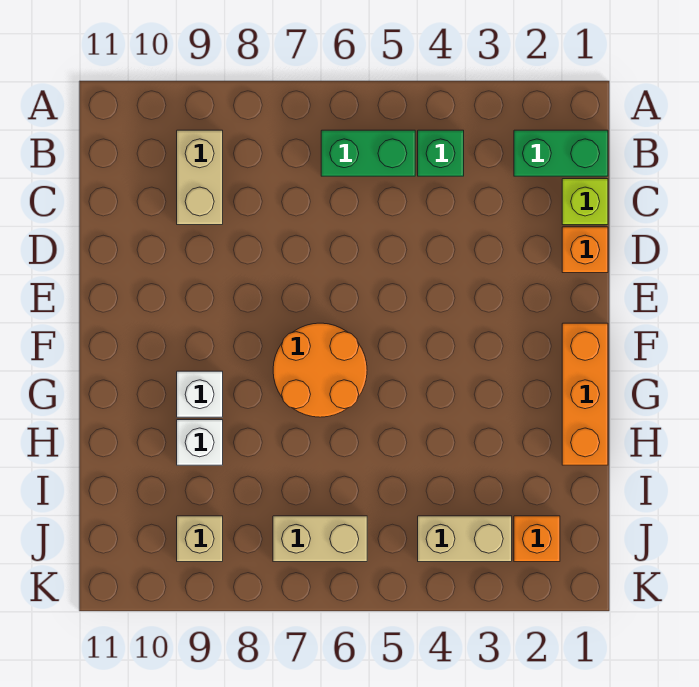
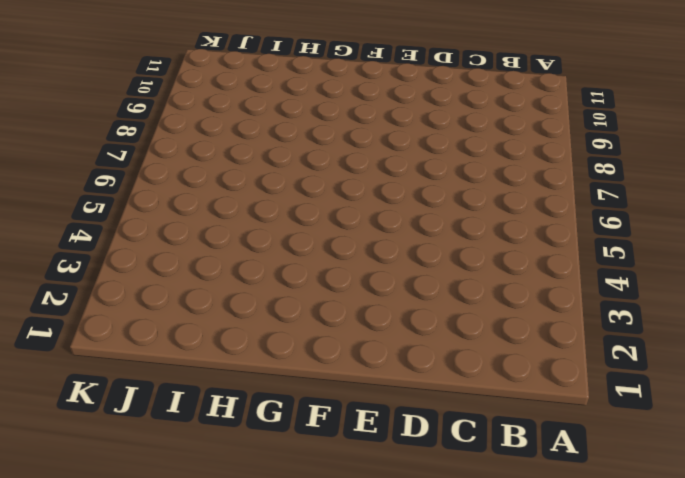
none -> green brick B1:B2 level 1
none -> green brick B4 level 1
none -> green brick B5:B6 level 1

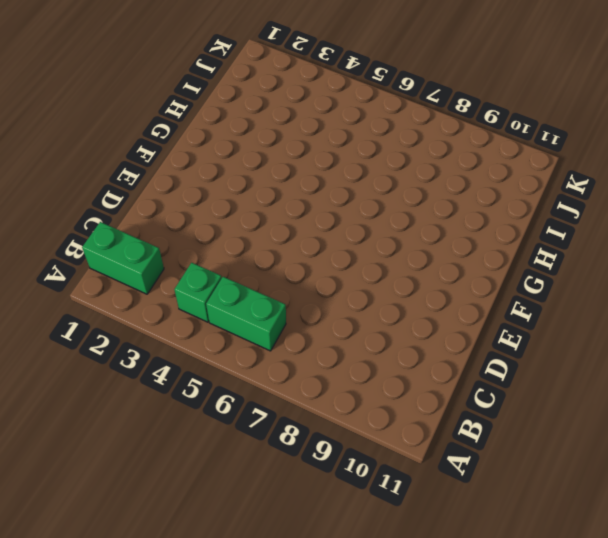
none -> tan brick B9:C9 level 1
none -> lime brick C1 level 1
none -> orange brick D1 level 1

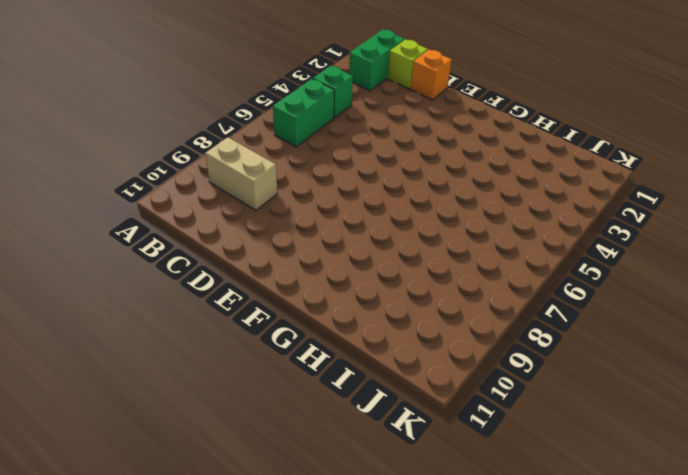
none -> orange brick F1:H1 level 1
none -> orange round brick F6:G7 level 1
none -> white brick G9 level 1

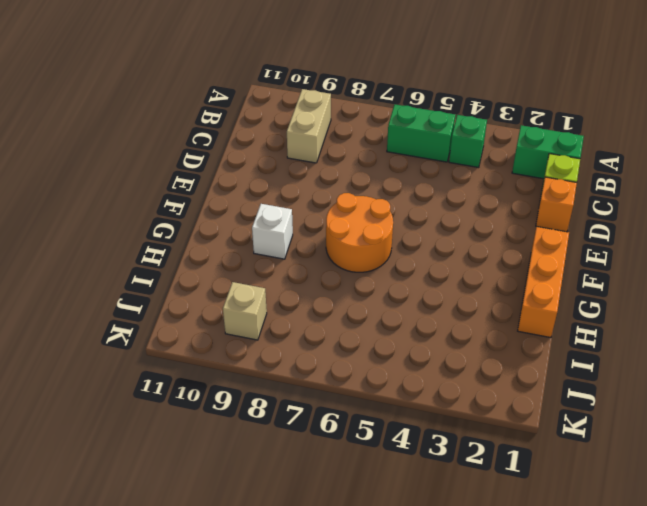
none -> white brick H9 level 1
none -> orange brick J2 level 1
none -> tan brick J3:J4 level 1

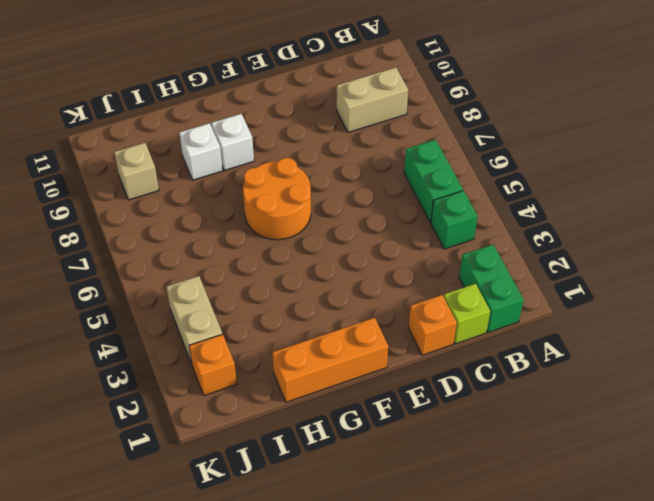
none -> tan brick J6:J7 level 1

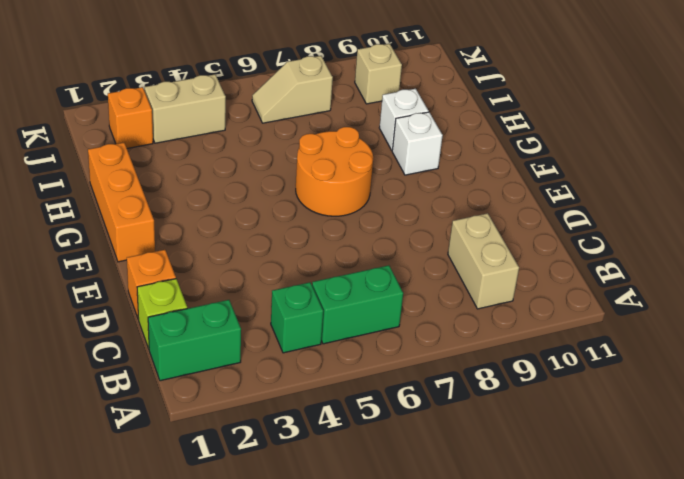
tan slope J6:J7 level 1 top 7 -> tan brick J6:J7 level 1

